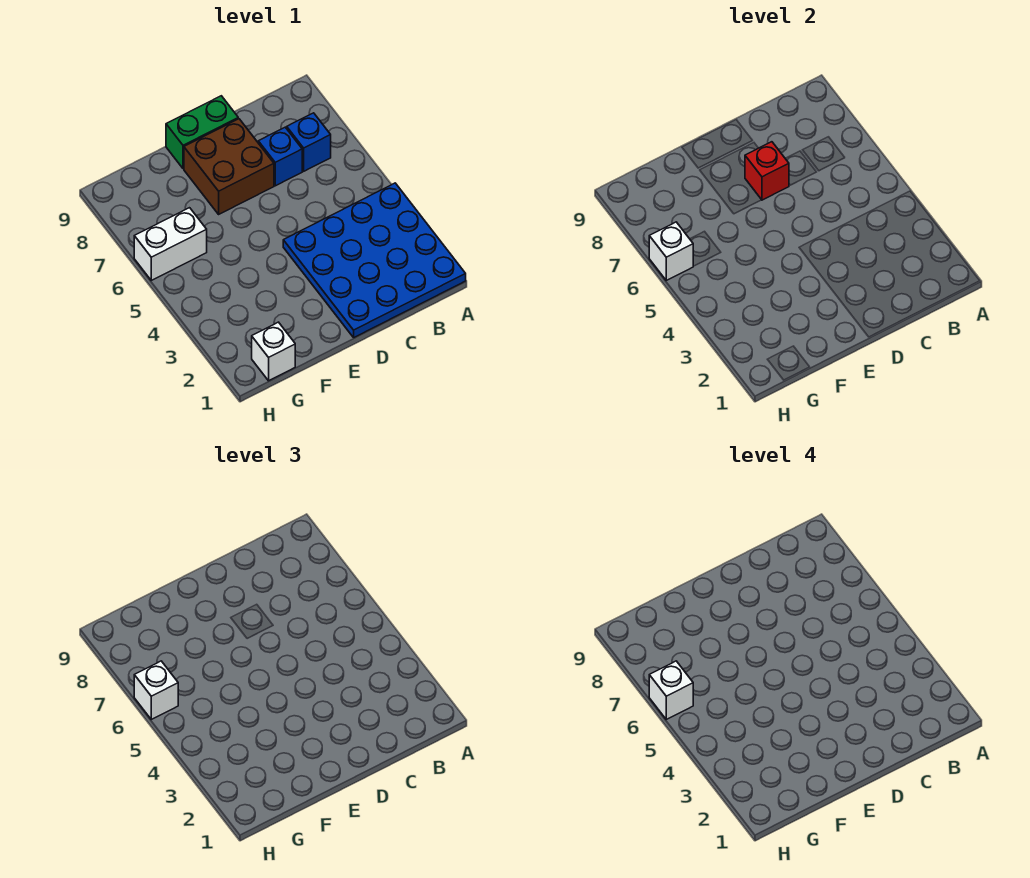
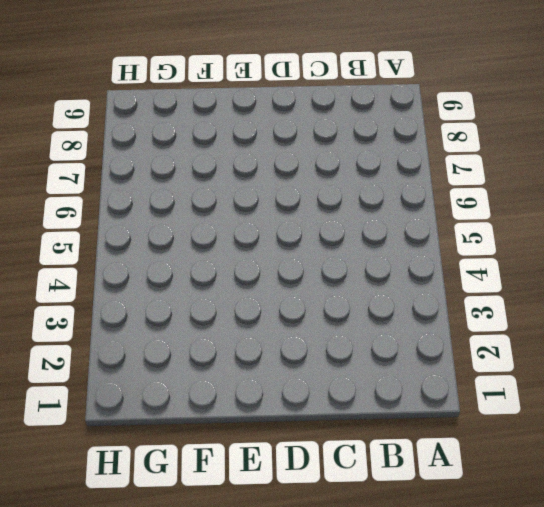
none -> blue plate A1:D4 level 1
none -> blue brick B7 level 1

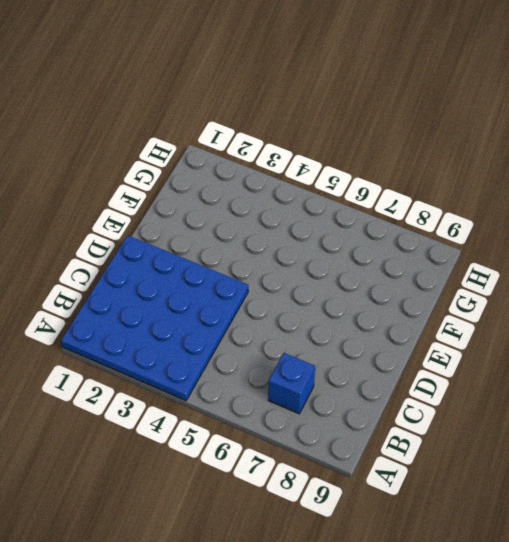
none -> blue brick C7 level 1
none -> brown brick D7:E8 level 1

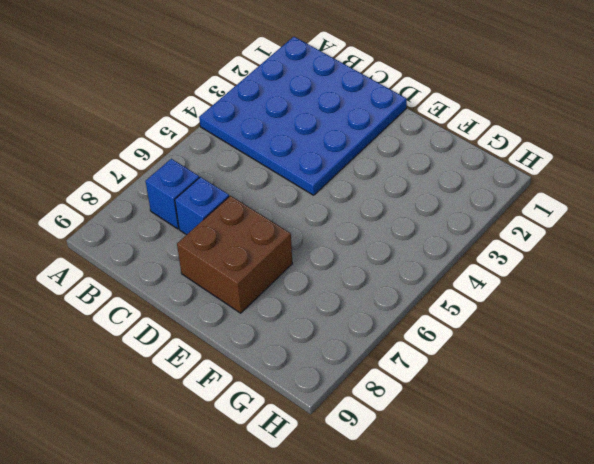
none -> green brick D9:E9 level 1
none -> white brick G1 level 1

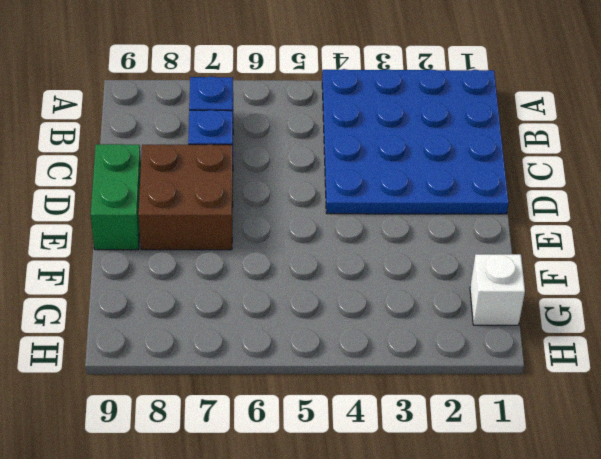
none -> white brick G6:H6 level 1
none -> red brick D7 level 2

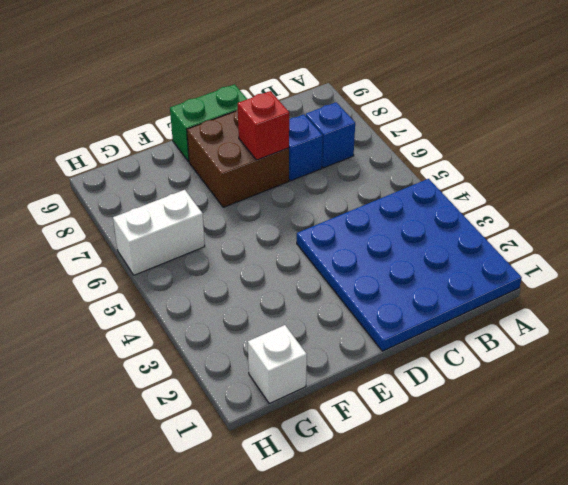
none -> white brick H6 level 2
none -> white brick H6 level 3

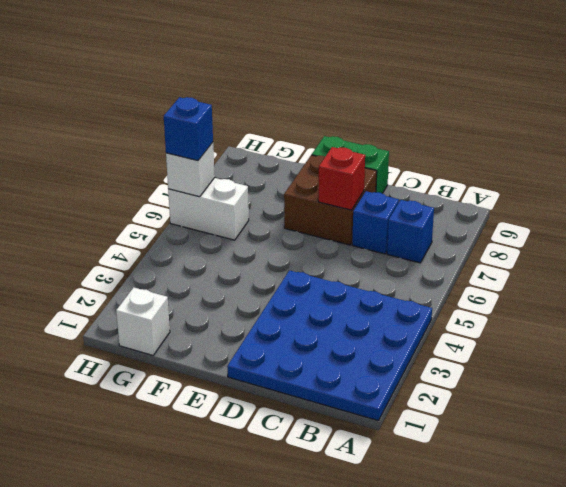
blue brick H6 level 3 -> white brick H6 level 3
none -> white brick H6 level 4

